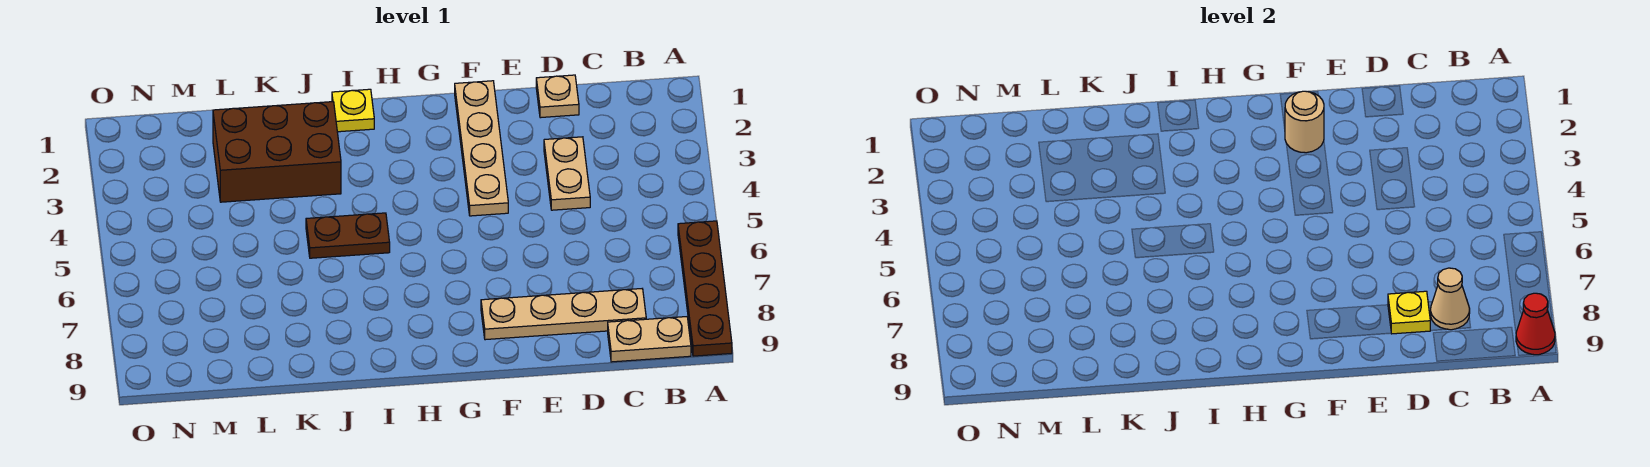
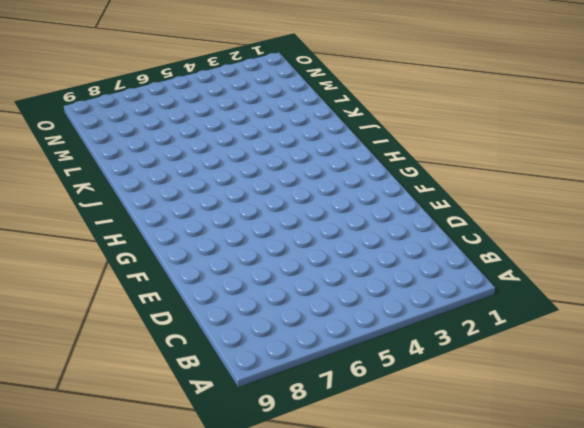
none -> brown plate A6:A9 level 1
none -> tan plate B9:C9 level 1
none -> tan plate C8:F8 level 1

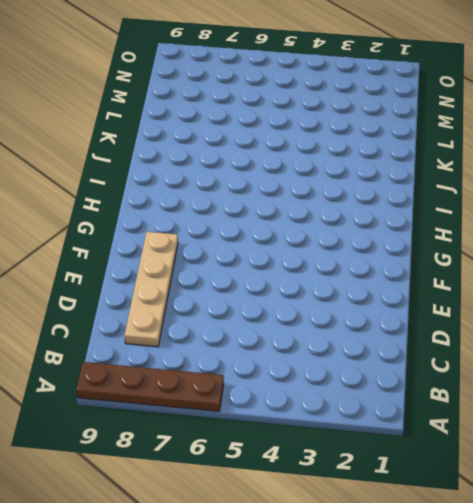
none -> tan plate B9:C9 level 1
none -> tan plate D1 level 1
none -> tan plate D3:D4 level 1

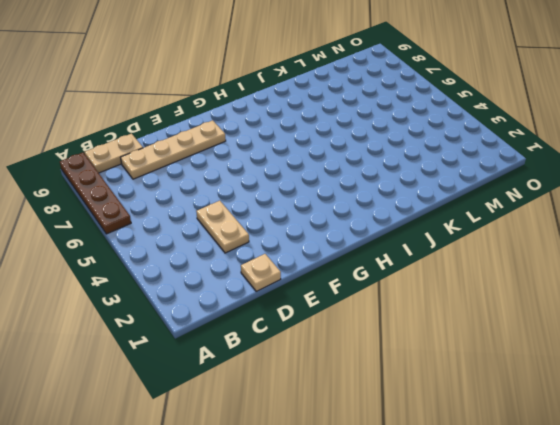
none -> tan plate F1:F4 level 1
none -> yellow plate I1 level 1
none -> brown plate I5:J5 level 1

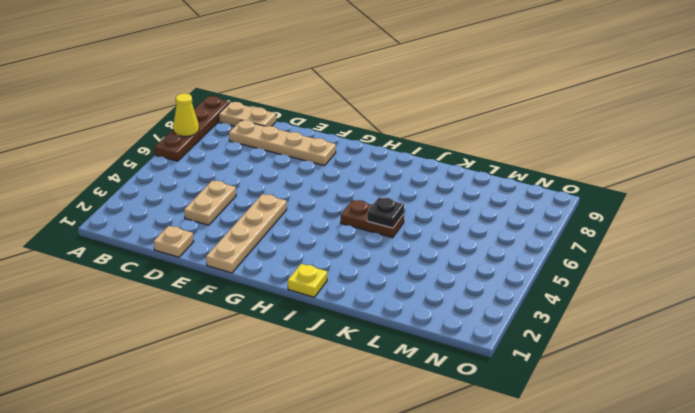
yellow cone A7 level 2 -> none
black plate J5 level 2 -> none
none -> brown brick J2:L3 level 1
none -> red cone A9 level 2
none -> tan cone C8 level 2

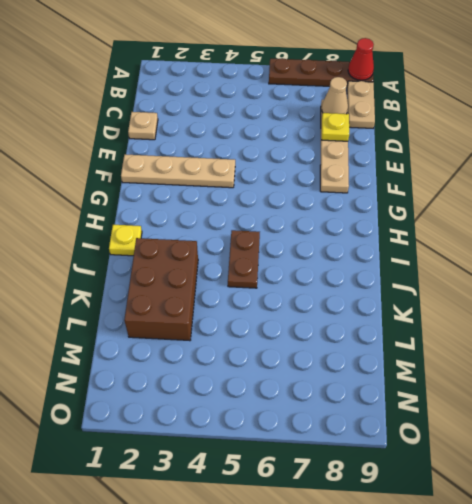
none -> tan plate D3:D4 level 1
none -> tan round brick F2 level 2

